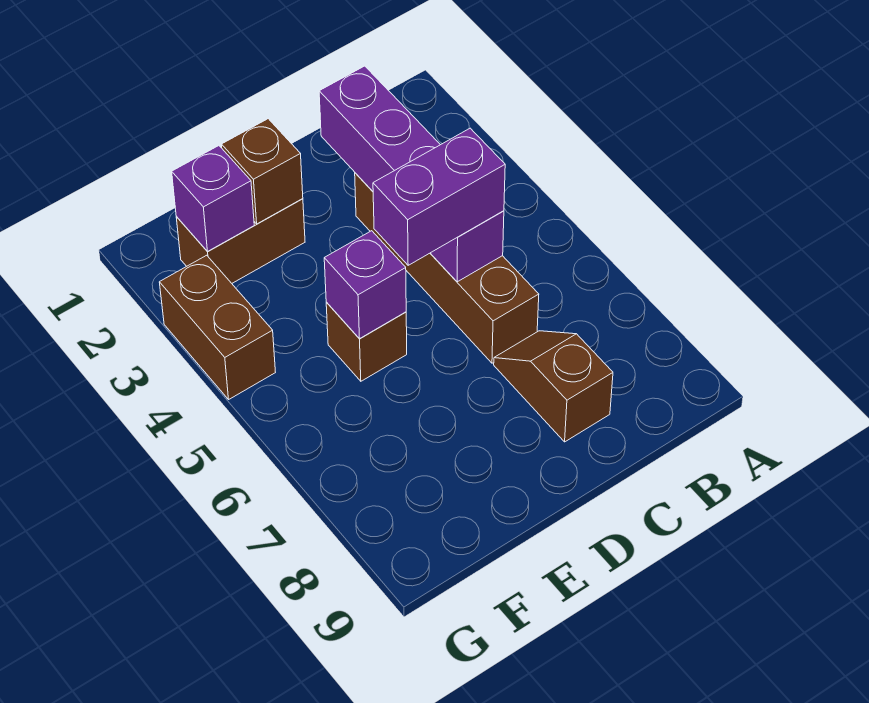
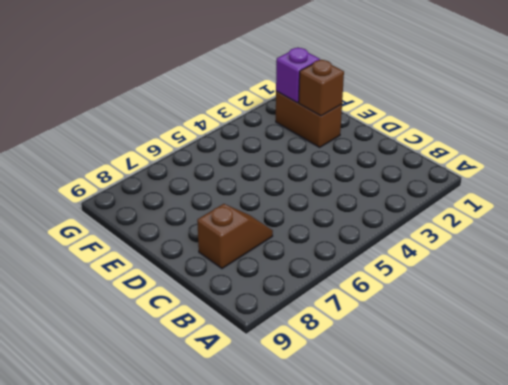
none -> brown brick C3:C6 level 1
none -> brown brick E5 level 1

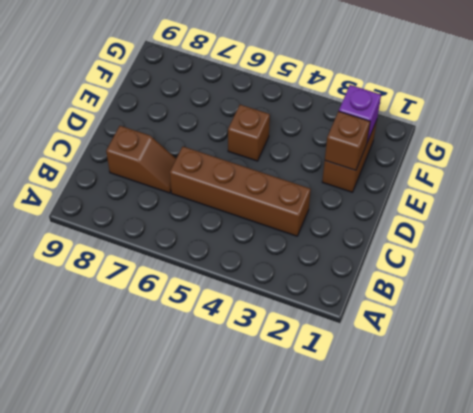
none -> brown brick G3:G4 level 1
none -> purple brick C2:C5 level 2

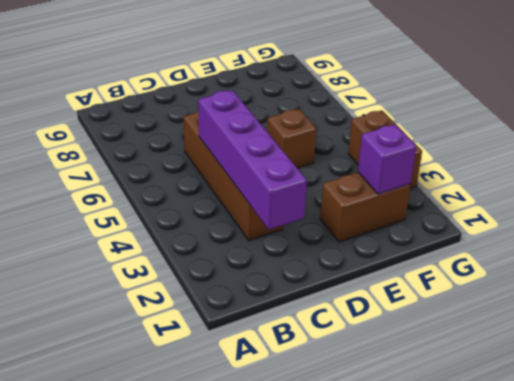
none -> brown slope C7:C8 level 1 top 8
none -> brown brick E2 level 2

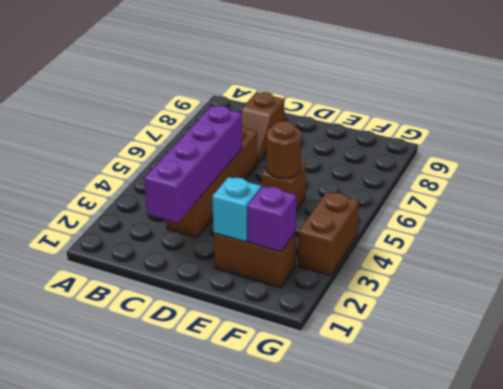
cyan brick E2 level 2 -> brown brick E2 level 2
brown round brick E5 level 2 -> purple brick E5 level 2
none -> purple brick C5:D5 level 3

